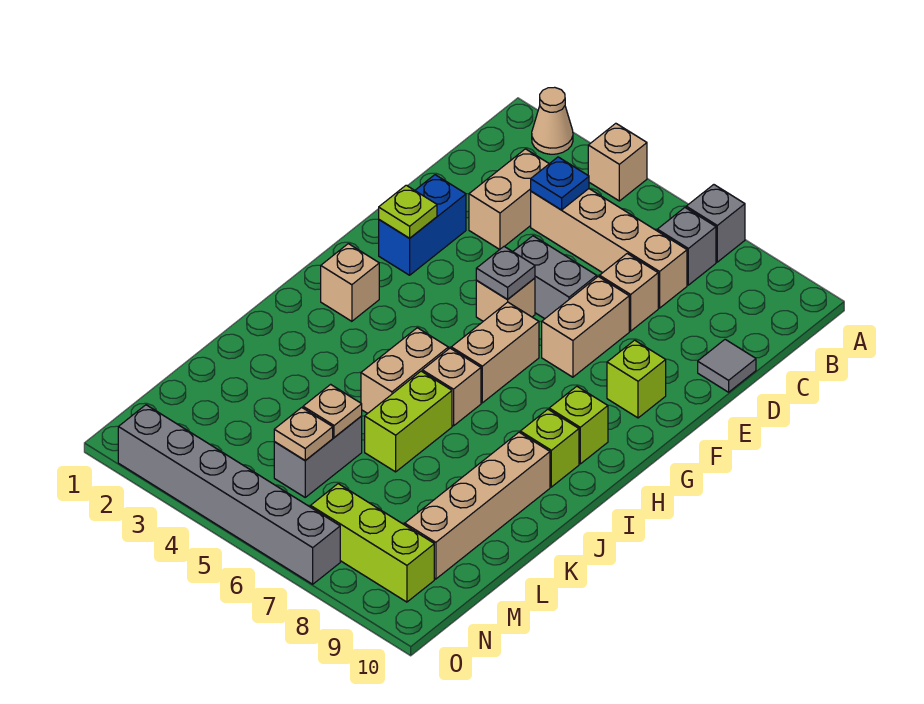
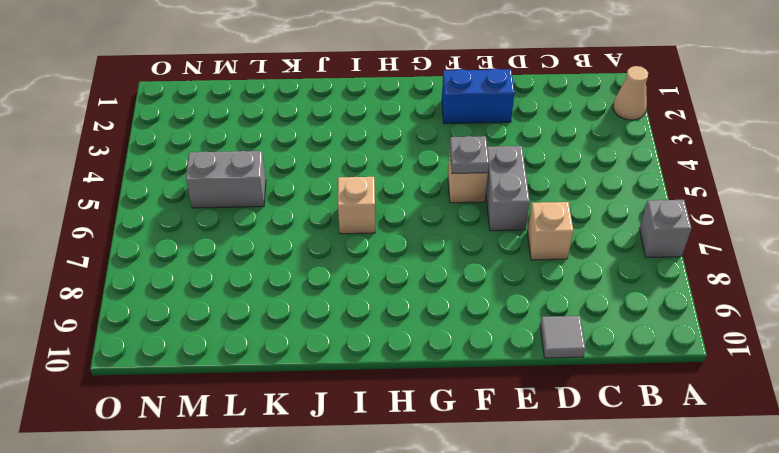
none -> tan brick A4 level 1
none -> grey brick B7 level 1
none -> tan brick C3:D3 level 1

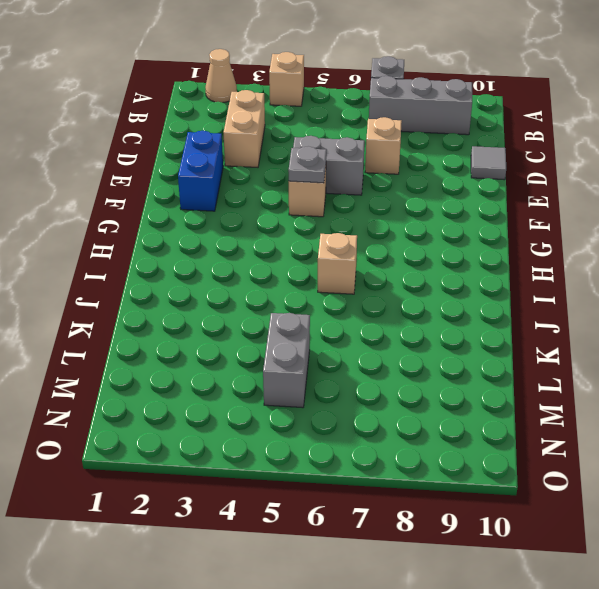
grey brick B7:B9 level 1 -> grey brick B7 level 1
none -> tan brick C4:C7 level 1
none -> tan brick E7:F7 level 1
none -> lime brick F9 level 1

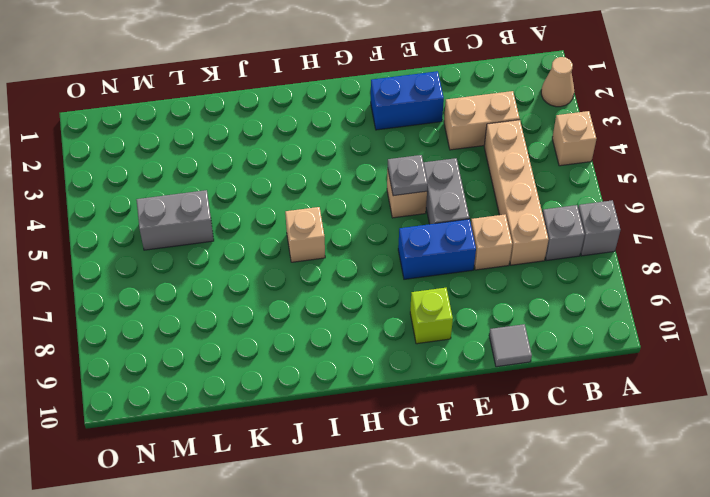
blue brick E7:F7 level 1 -> tan brick E7:F7 level 1
none -> tan brick G6:H6 level 1
none -> tan brick H2 level 1
none -> lime brick H9 level 1

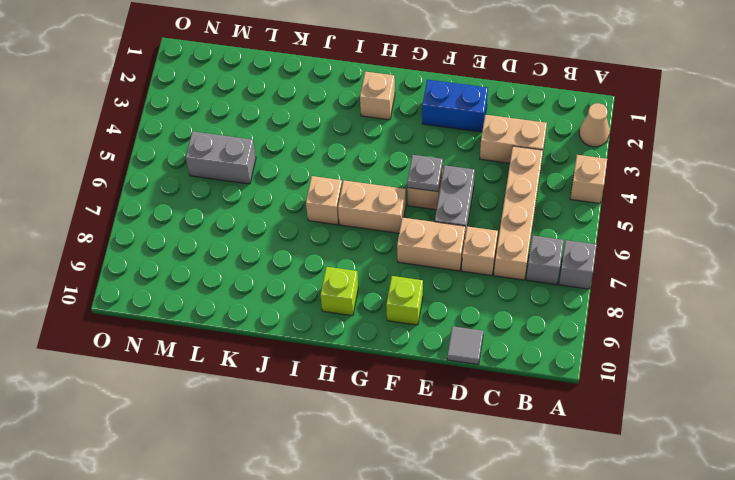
none -> tan brick I5:J5 level 1
none -> lime brick I9 level 1
none -> lime brick J6:K6 level 1

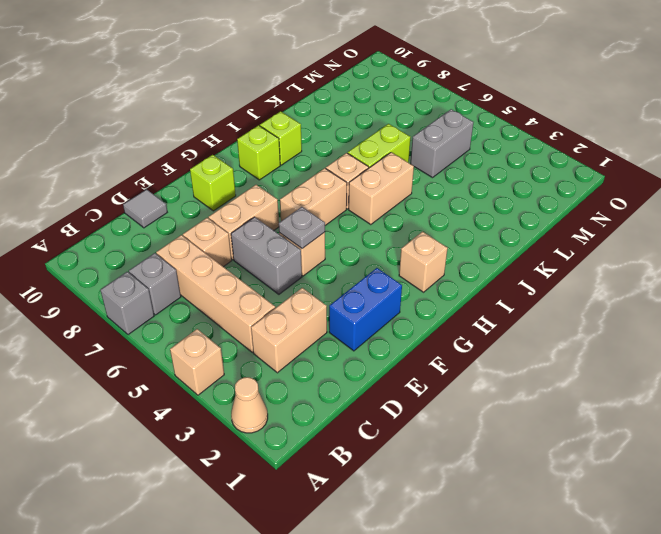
none -> tan brick J9:M9 level 1
none -> lime brick N7:N9 level 1
none -> grey brick O2:O7 level 1

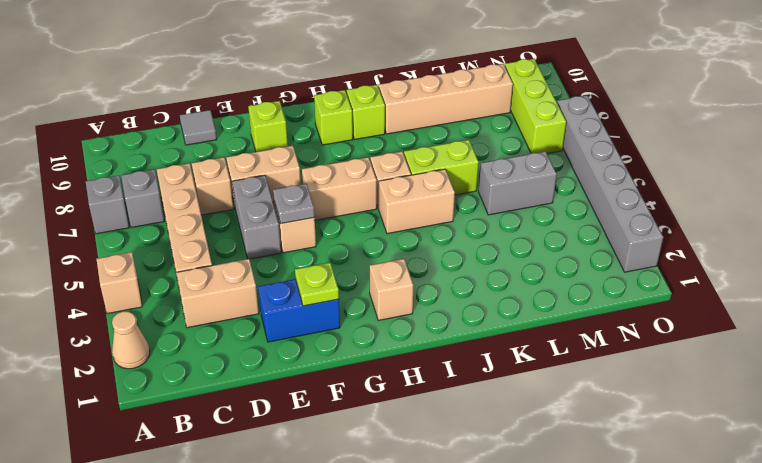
none -> blue plate C4 level 2
none -> tan plate L5 level 2
none -> tan plate M5 level 2

